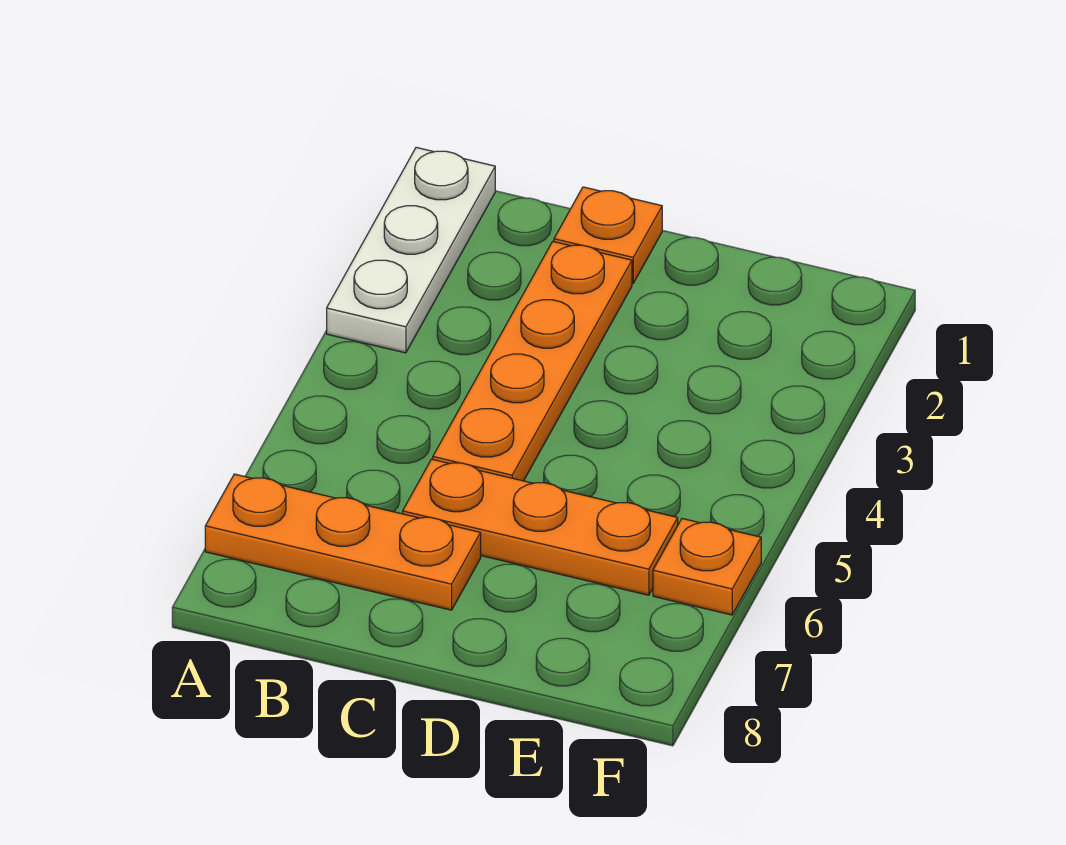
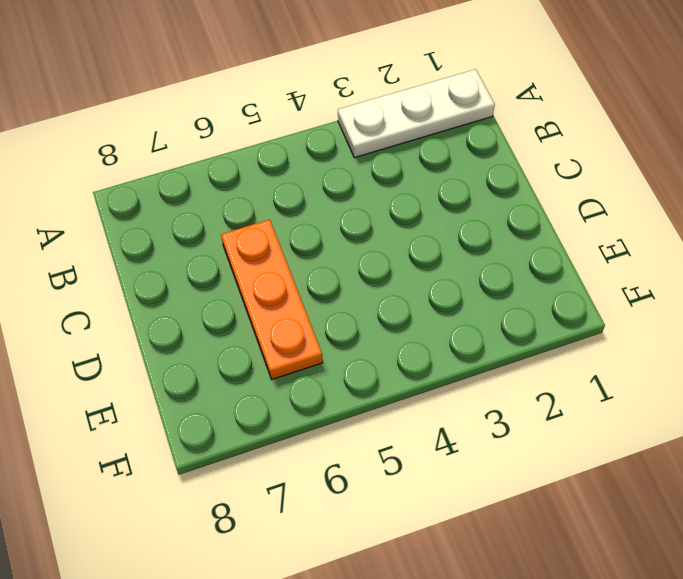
none -> orange plate A7:C7 level 1
none -> orange plate C1 level 1

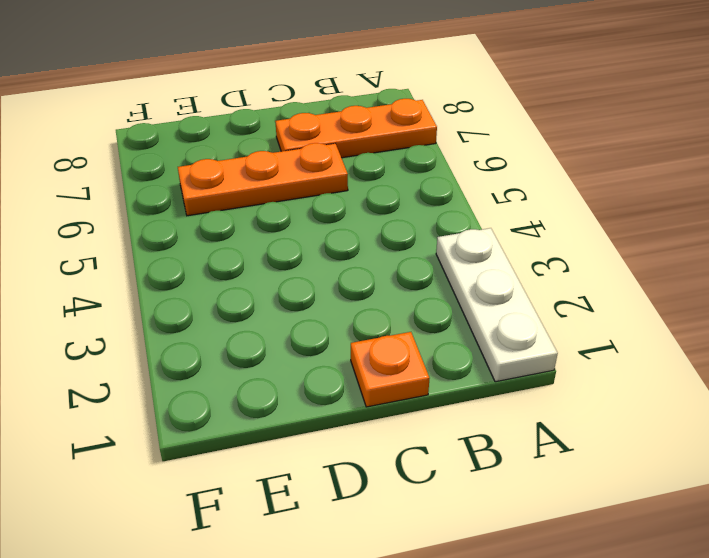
none -> orange plate C2:C5 level 1
none -> orange plate F6 level 1

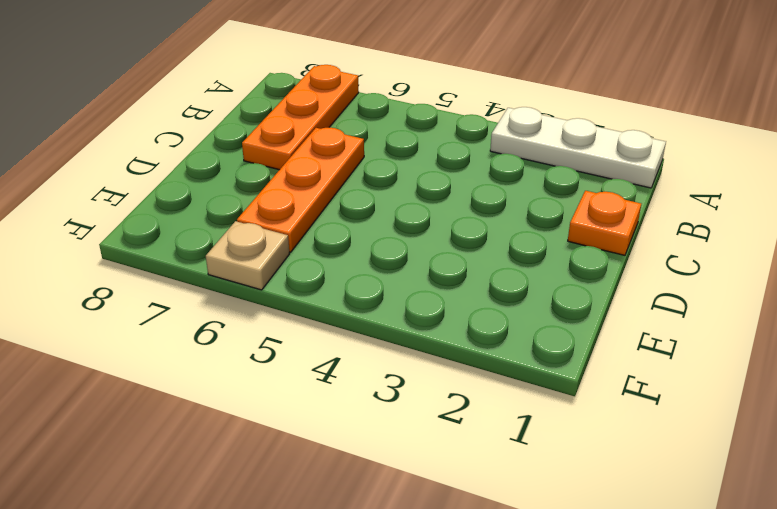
tan plate F6 level 1 -> orange plate F6 level 1
none -> orange plate C2:C5 level 1

